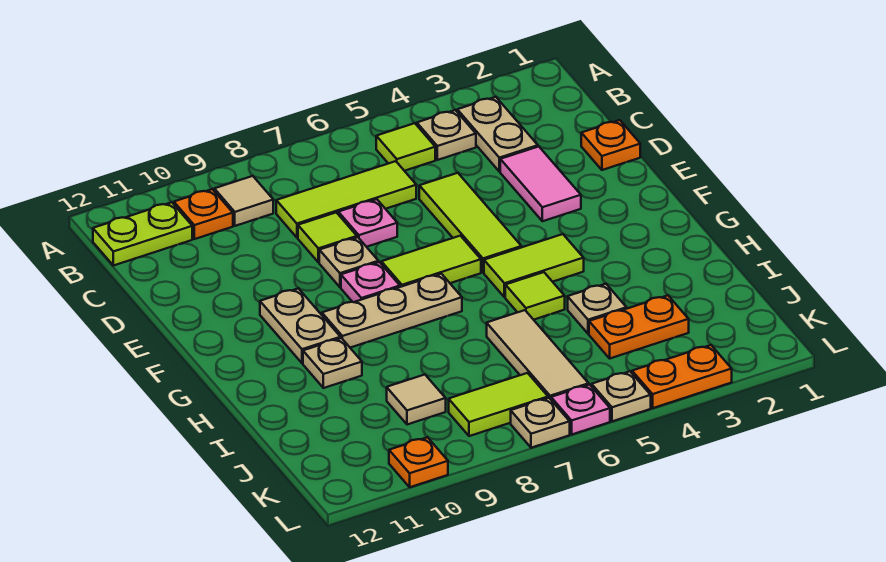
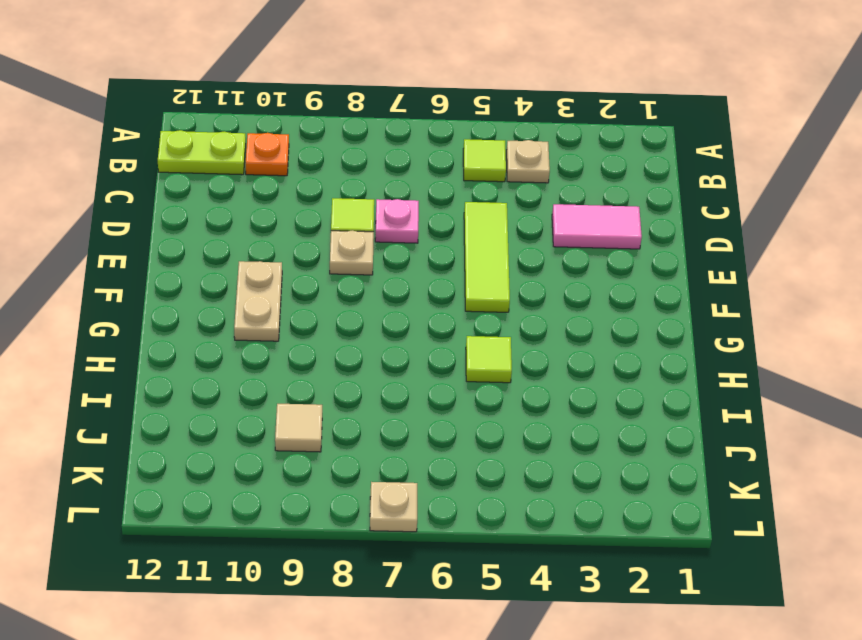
pink tile D2:D3 level 1 -> pink tile D3:E3 level 1
none -> tan plate B3:C3 level 1
none -> tan tile B9 level 1
none -> lime tile C6:C8 level 1
none -> orange plate D1 level 1

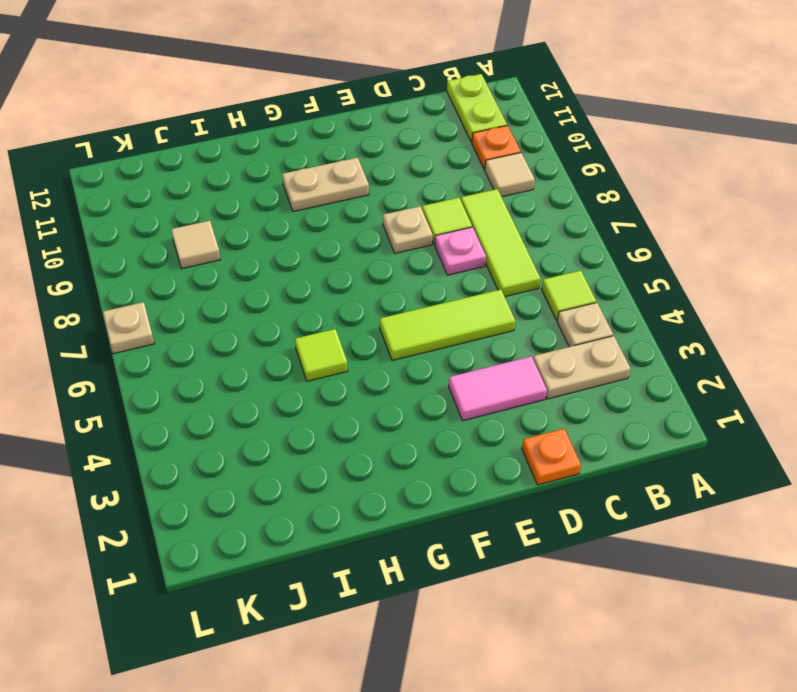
none -> lime tile F6:F7 level 1
none -> pink plate F8 level 1
none -> lime tile G4:G5 level 1
none -> tan plate G7:G9 level 1

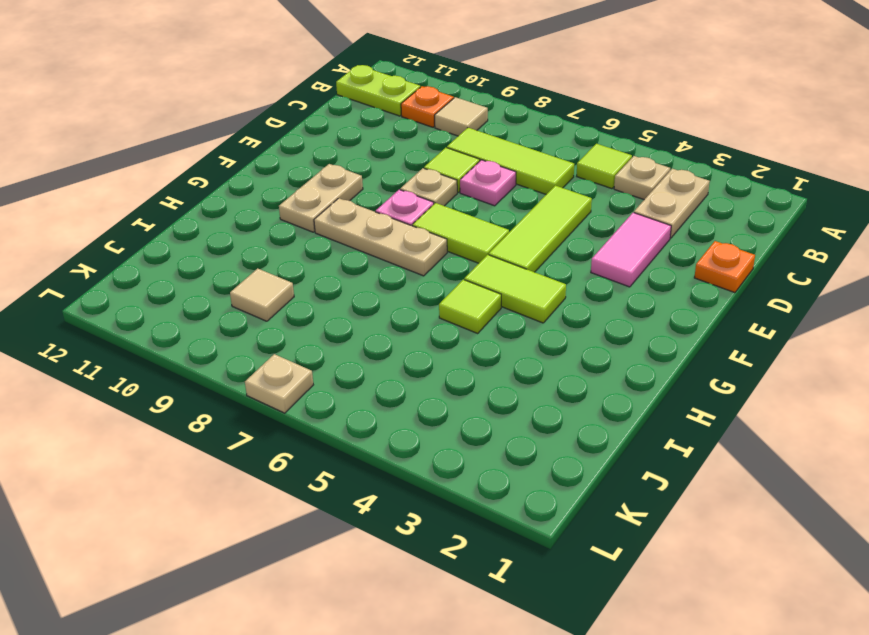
none -> tan plate H10 level 1
none -> tan plate I4 level 1
none -> tan tile I6:K6 level 1
none -> orange plate J3:J4 level 1

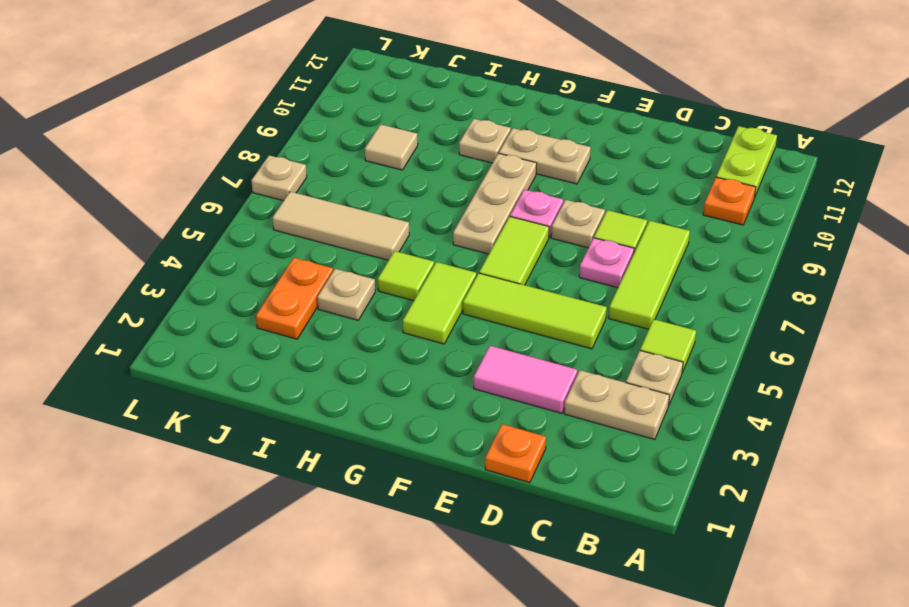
none -> tan tile B9 level 1
none -> lime tile K7:K8 level 1
none -> orange plate L3:L4 level 1
none -> tan plate L5 level 1

